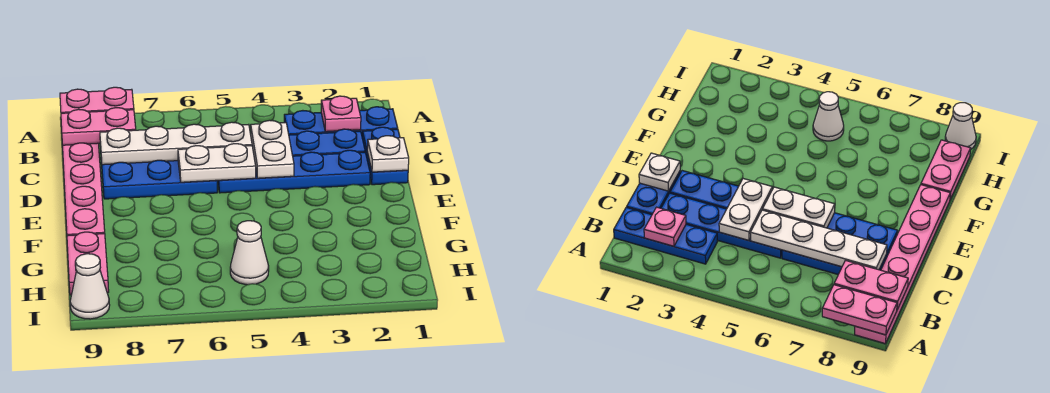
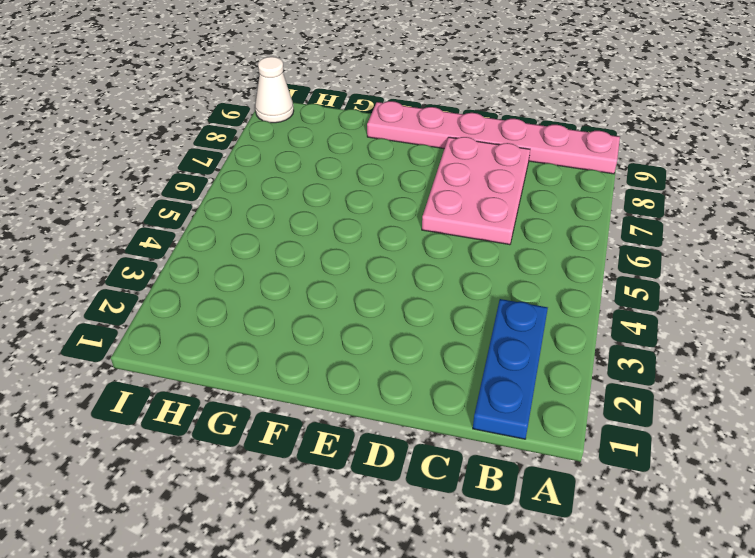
pink plate C6:D8 level 1 -> blue plate C6:D8 level 1
none -> blue plate C1:D1 level 1
none -> blue plate C2:C5 level 1
none -> blue plate D2:D5 level 1

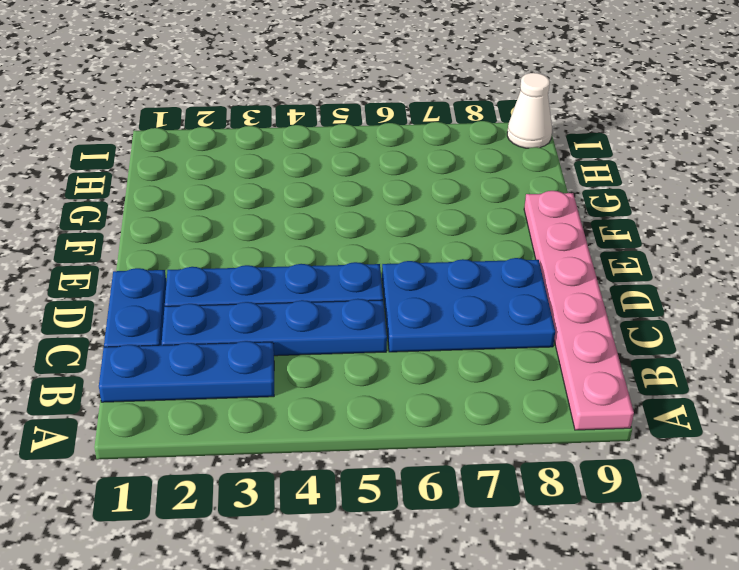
none -> pink plate G9:H9 level 1
none -> white cone H5 level 1
none -> pink plate A8:A9 level 2

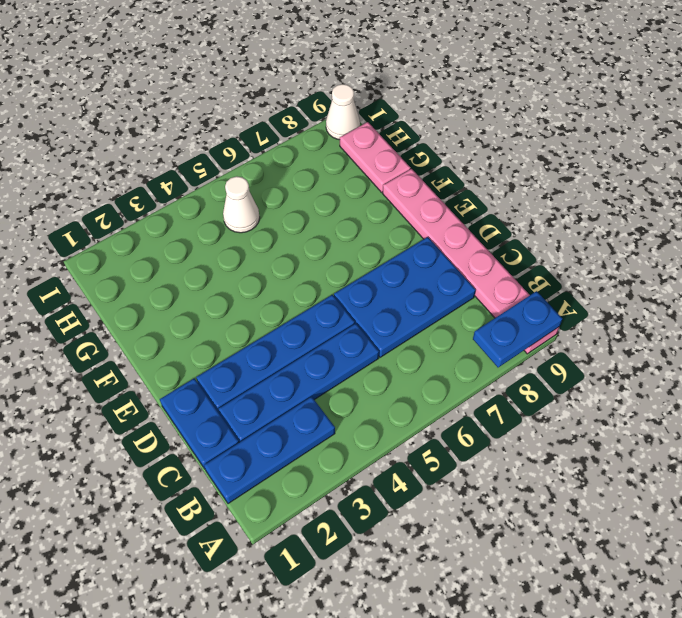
blue plate A8:A9 level 2 -> pink plate A8:A9 level 2
none -> pink plate B2 level 2
none -> pink plate B8:B9 level 2
none -> white plate C4:D4 level 2

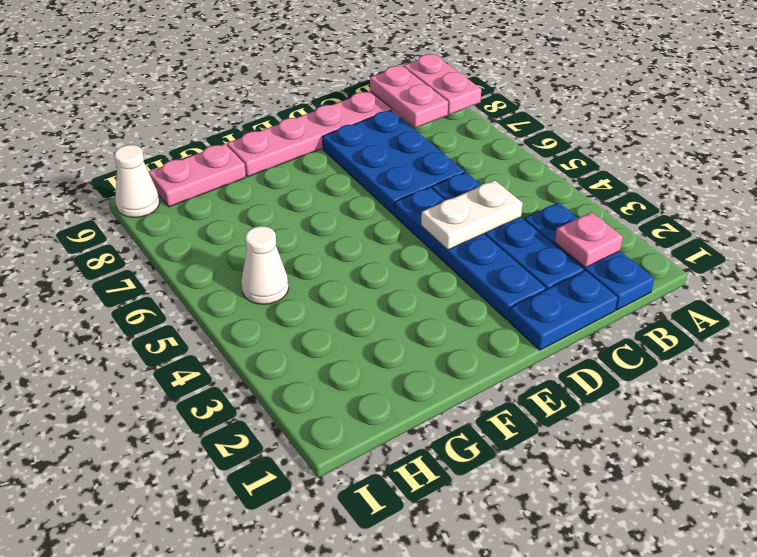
none -> white plate C5:C8 level 2
none -> white plate D1 level 2
none -> white plate D5:D6 level 2

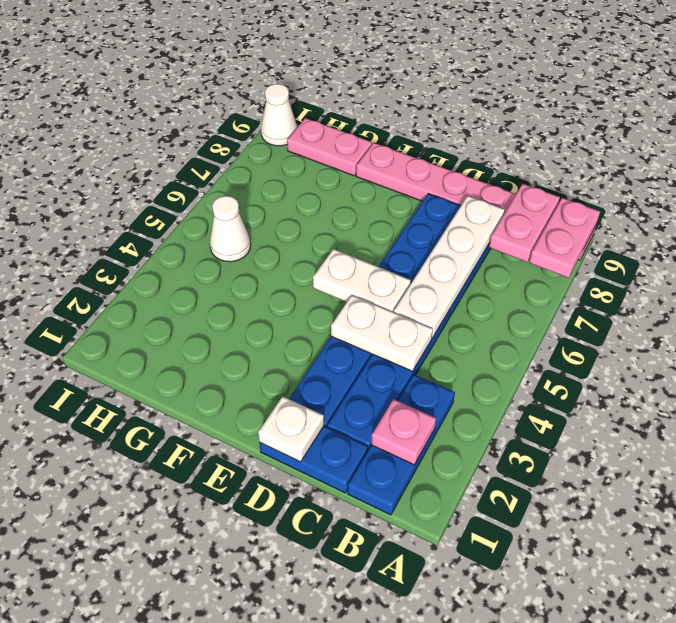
white plate D5:E5 level 2 -> white plate D5:D6 level 2

